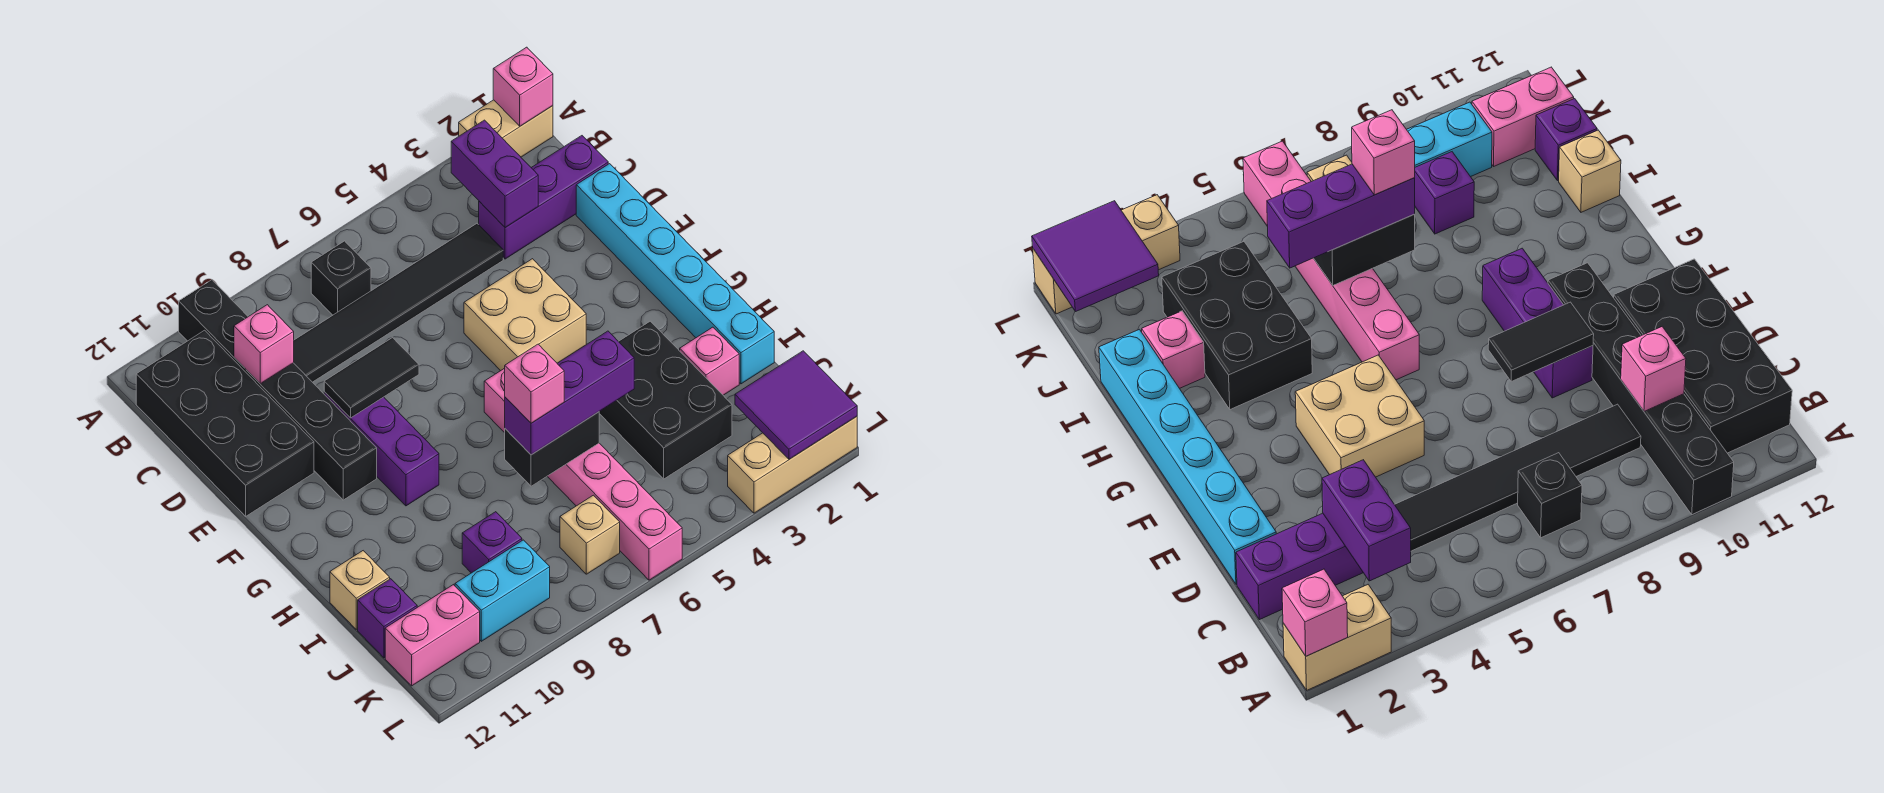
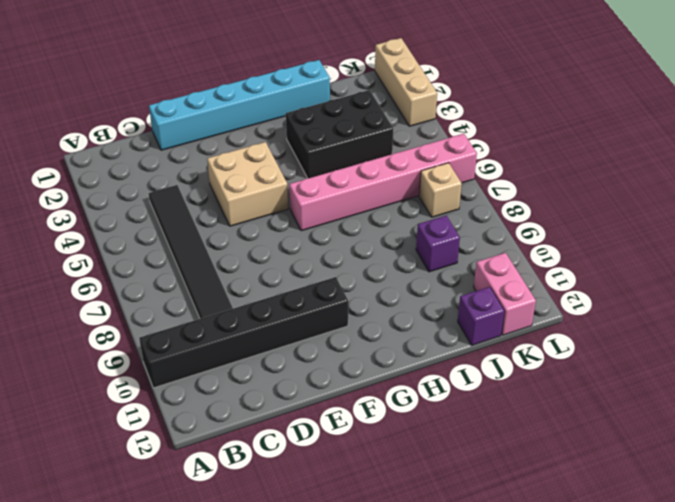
none -> tan brick A1:A2 level 1
none -> black brick B7 level 1
none -> black brick B11:E12 level 1

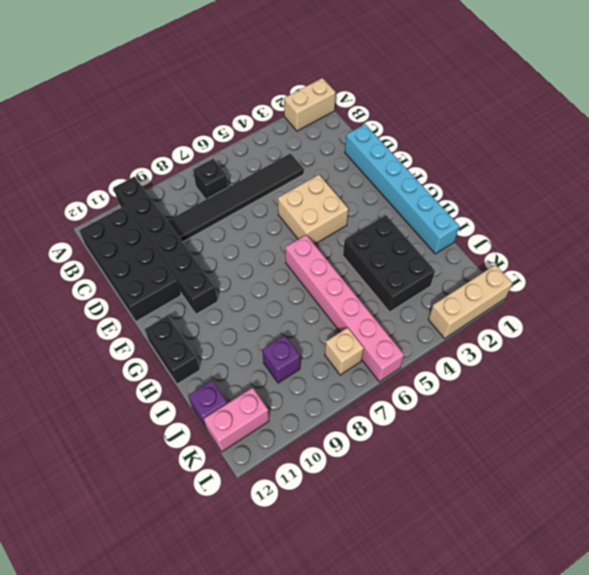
black brick G12:H12 level 1 -> black brick I6:I7 level 2
none -> purple brick C1:C3 level 1
none -> purple brick E9:G9 level 1
none -> pink brick I2 level 1

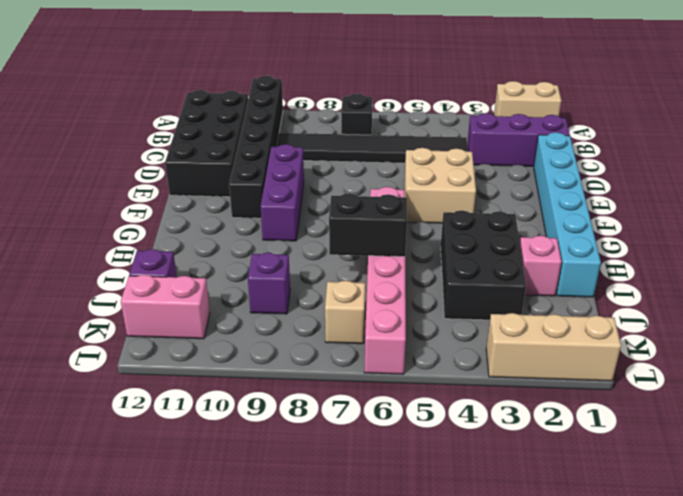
none -> tan brick I12 level 1
none -> cyan brick K9:K10 level 1
none -> pink brick A1 level 2

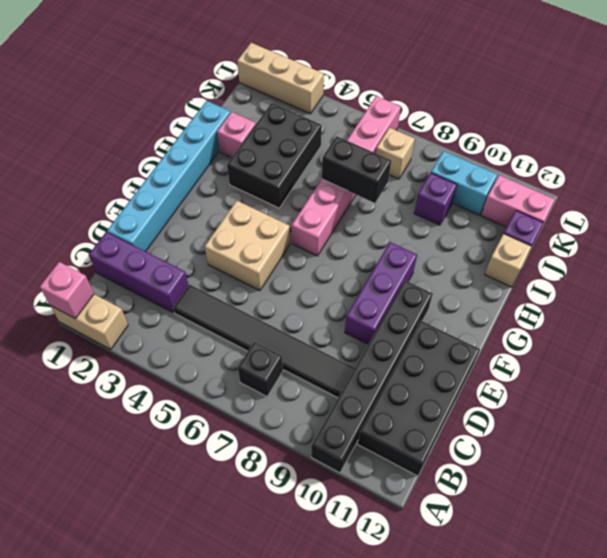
none -> purple brick B3:C3 level 2
none -> pink brick C10 level 2
none -> black tile E8:E9 level 2

